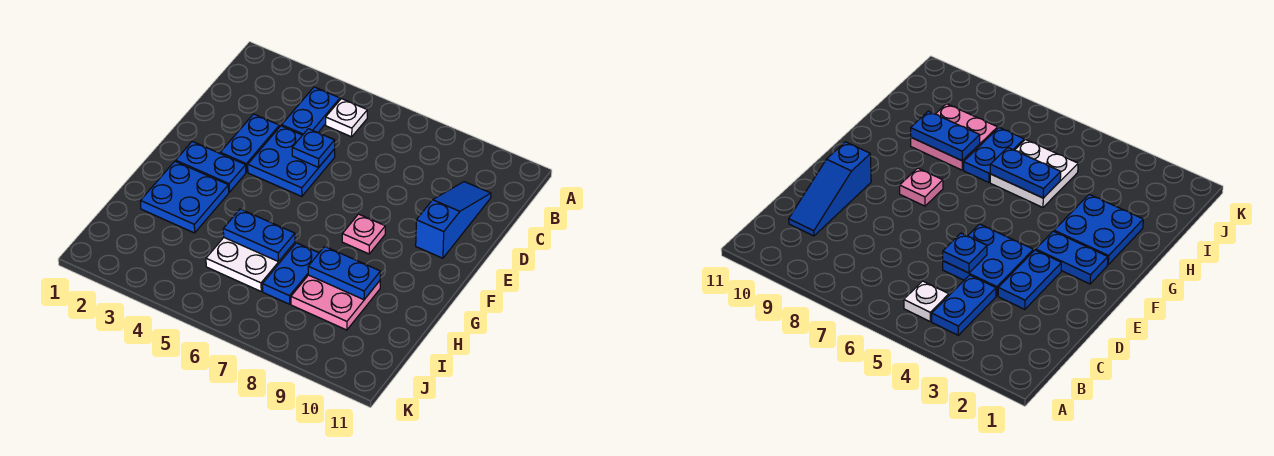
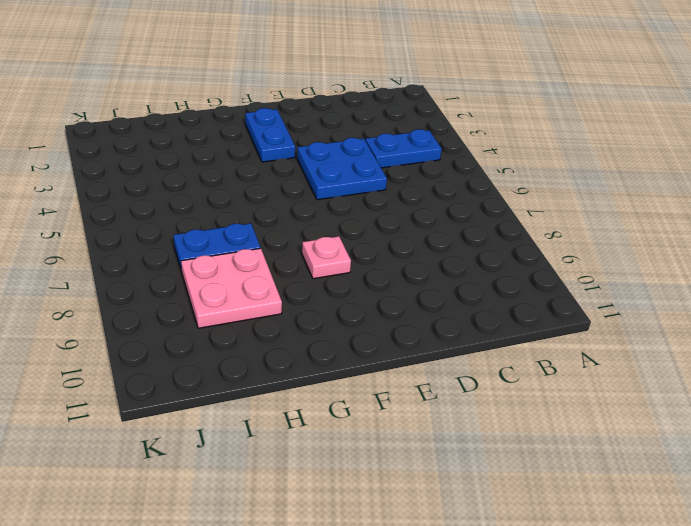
none -> white plate B5 level 1
none -> blue slope C10:E10 level 1 top E
none -> blue plate D3:E3 level 1

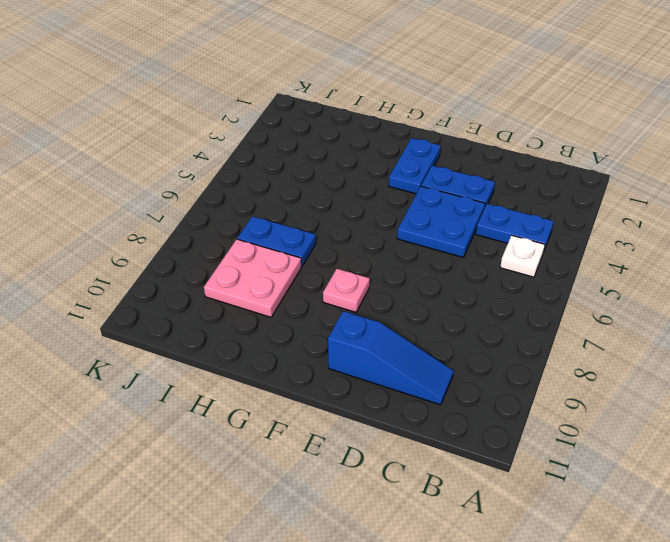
none -> blue plate G2:H3 level 1
none -> white plate H5:I6 level 1
none -> blue plate D5 level 2

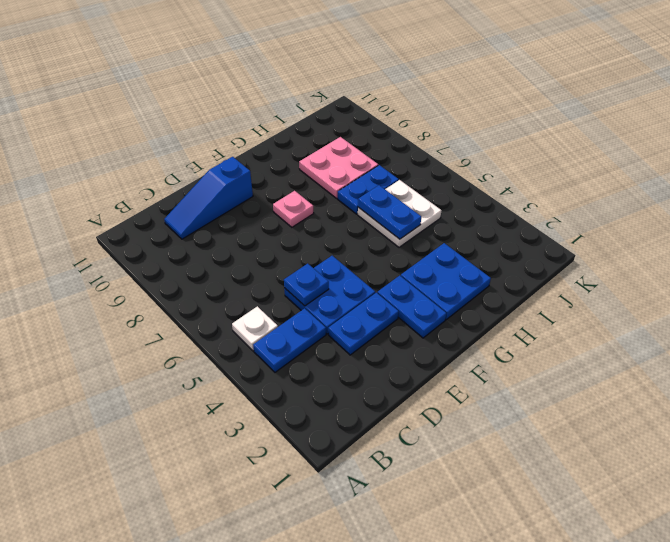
none -> blue plate H8:H9 level 2

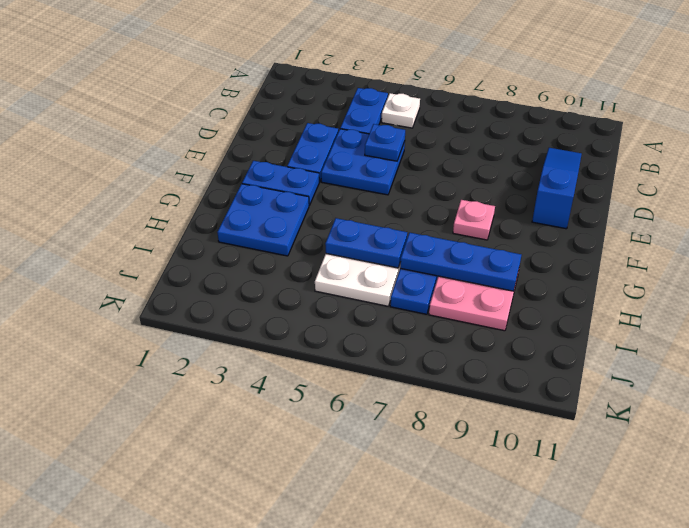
blue plate H7:H9 level 2 -> blue plate H8:H9 level 2

